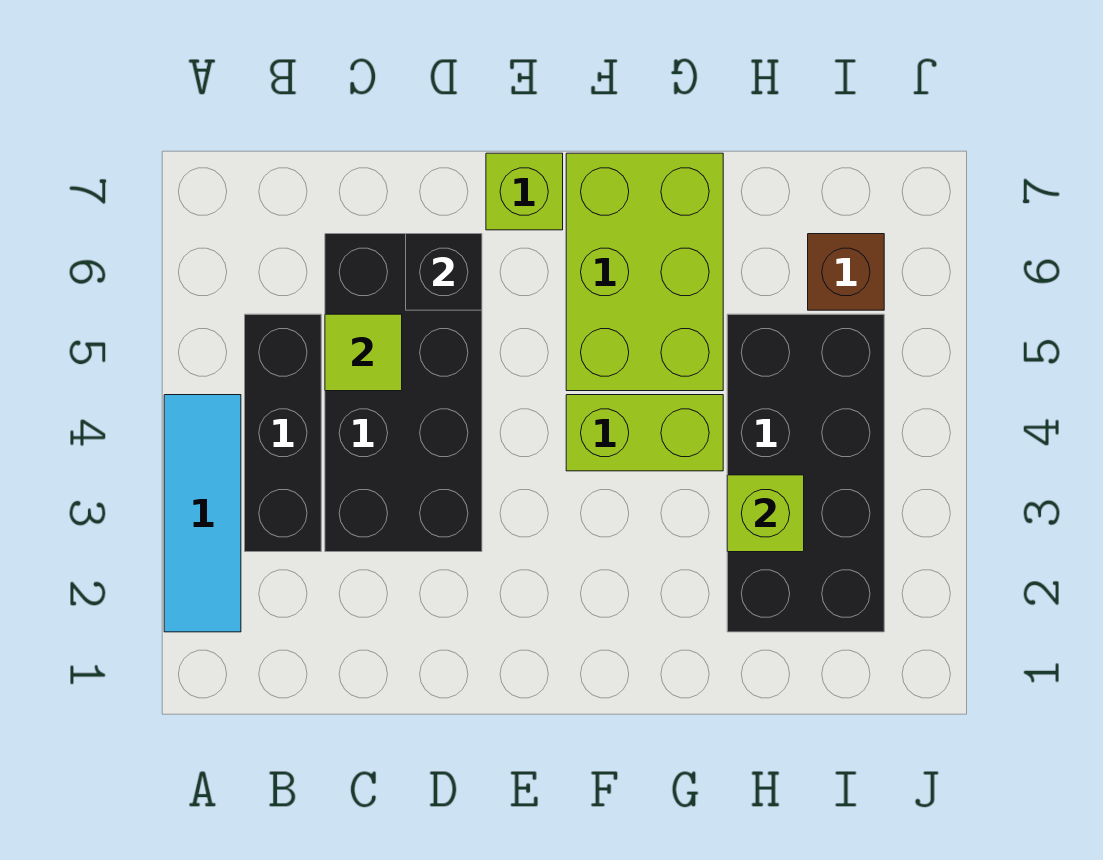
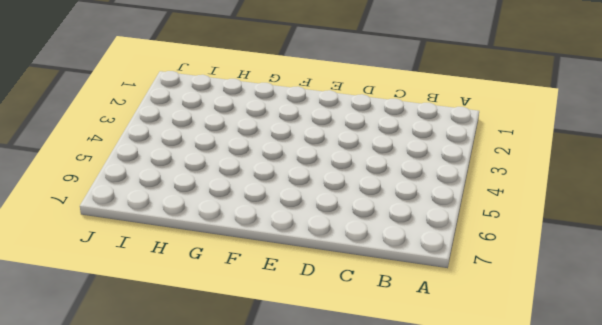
none -> cyan tile A2:A4 level 1
none -> black brick B3:B5 level 1

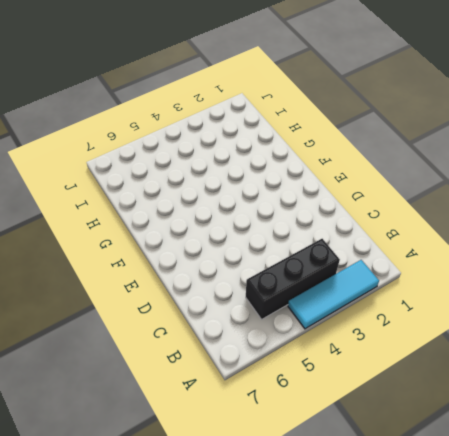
none -> black brick C3:D6 level 1
none -> lime brick E7 level 1

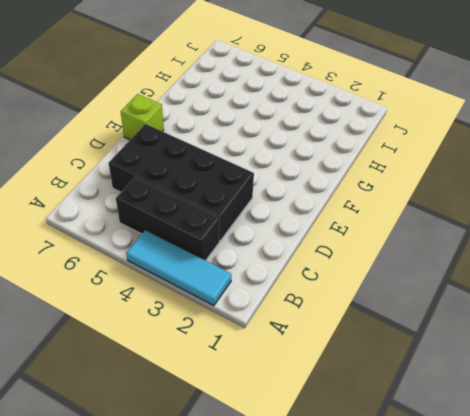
none -> lime brick F4:G4 level 1
none -> lime brick F5:G7 level 1

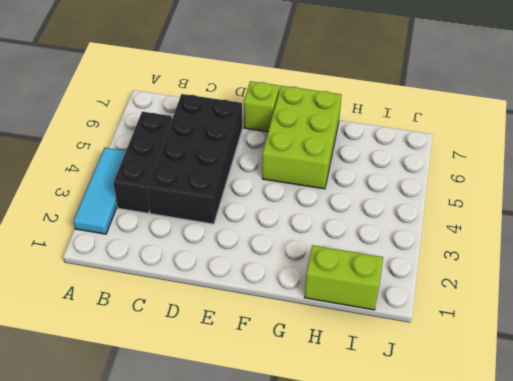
lime brick H1:I1 level 1 -> lime brick F4:G4 level 1
none -> black brick H2:I5 level 1
none -> brown brick I6 level 1

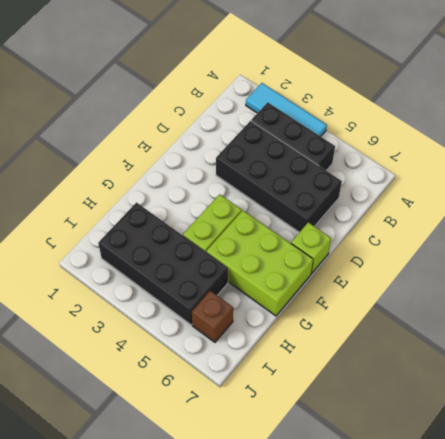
none -> lime tile C5 level 2
none -> black brick D6 level 2

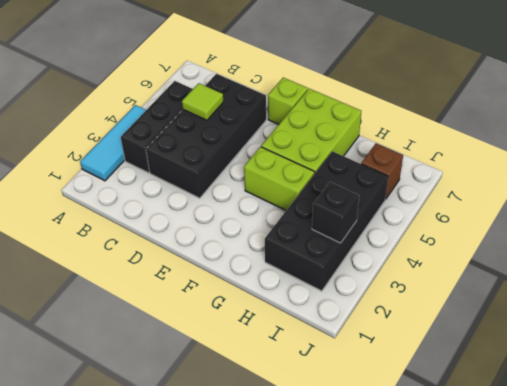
black brick I3 level 2 -> black brick D6 level 2
none -> lime brick H3 level 2

